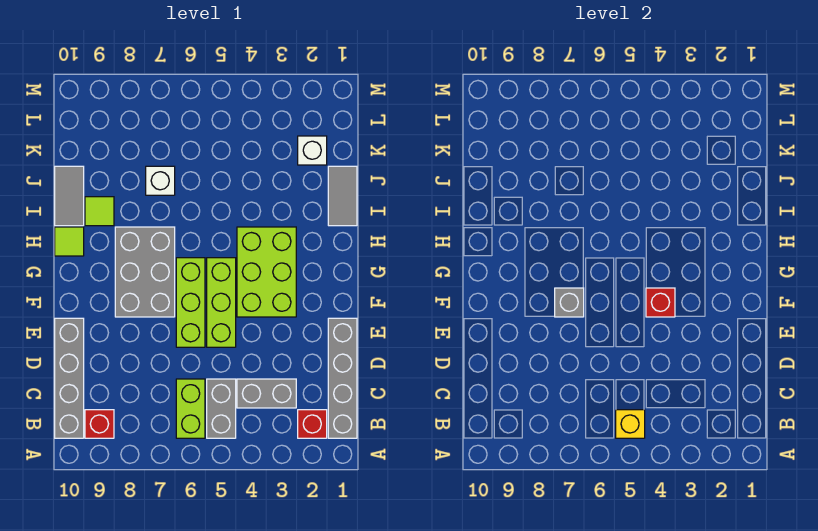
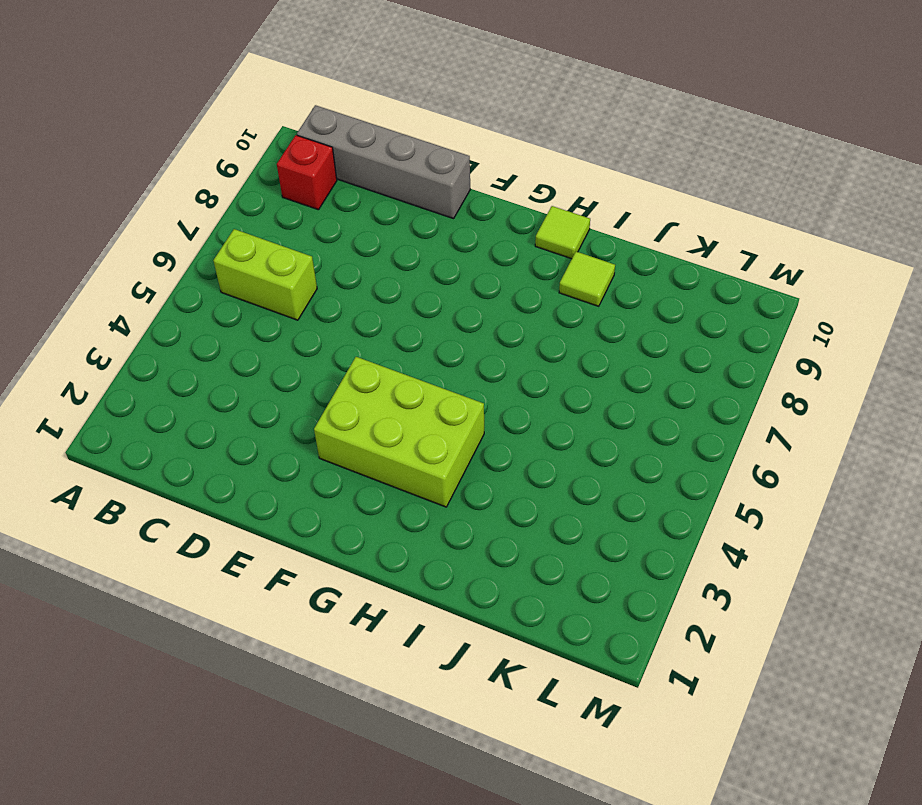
none -> grey brick B1:E1 level 1
none -> red brick B2 level 1
none -> grey brick B5:C5 level 1

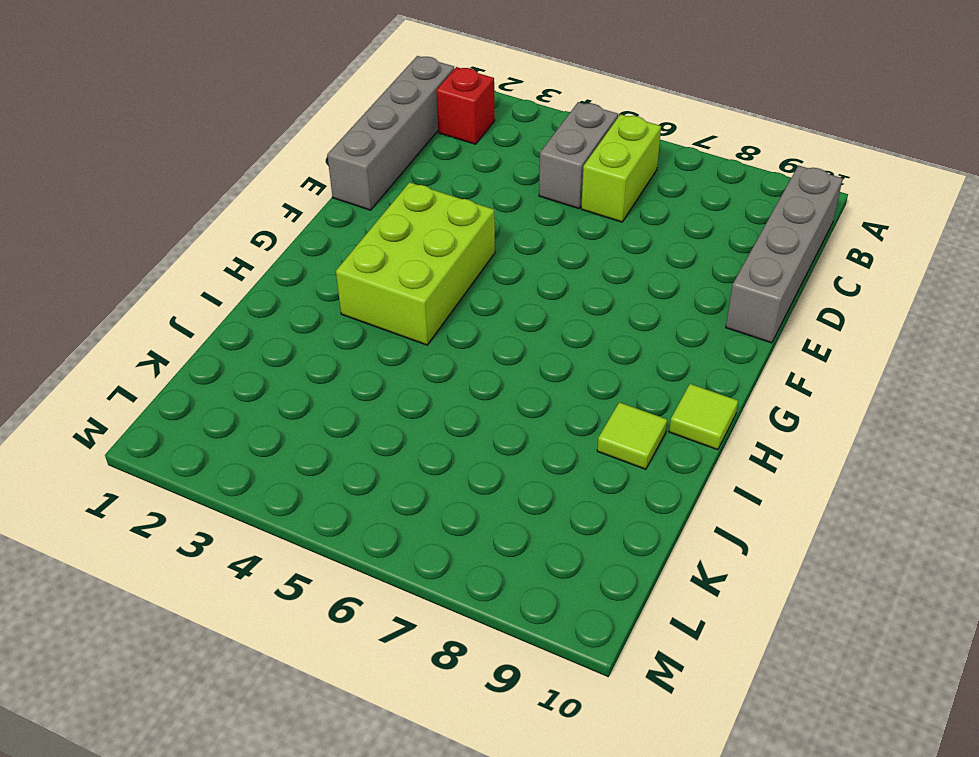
none -> red brick B9 level 1
none -> grey brick C3:C4 level 1
none -> lime brick E5:G5 level 1

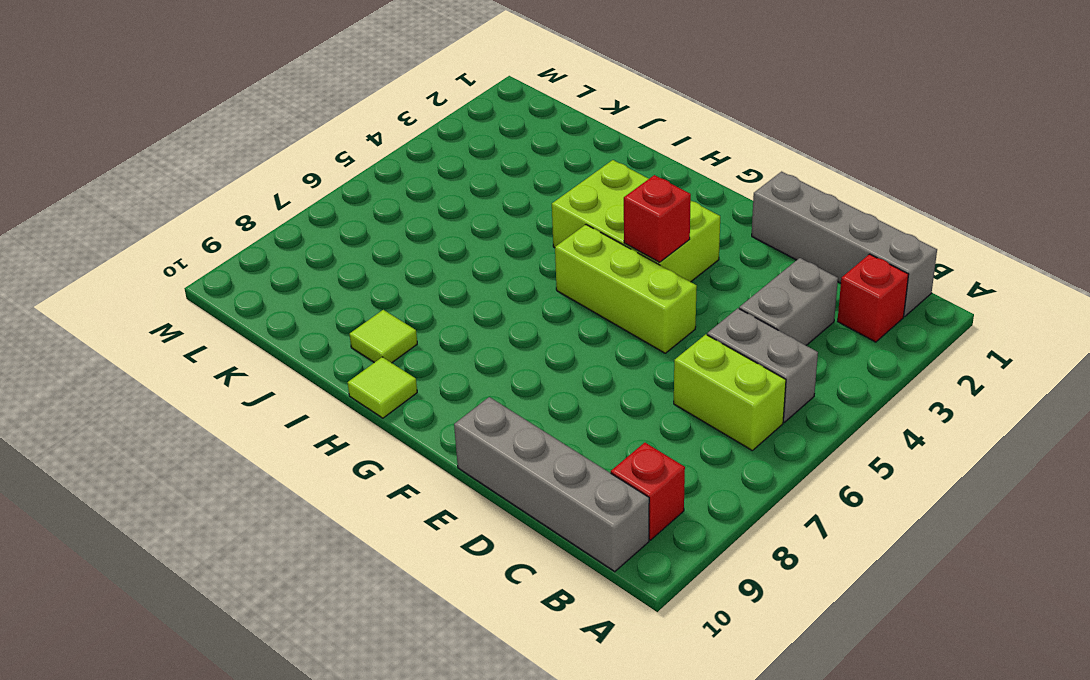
none -> lime brick E6:G6 level 1
none -> grey brick F7:H8 level 1
none -> grey tile I1:J1 level 1

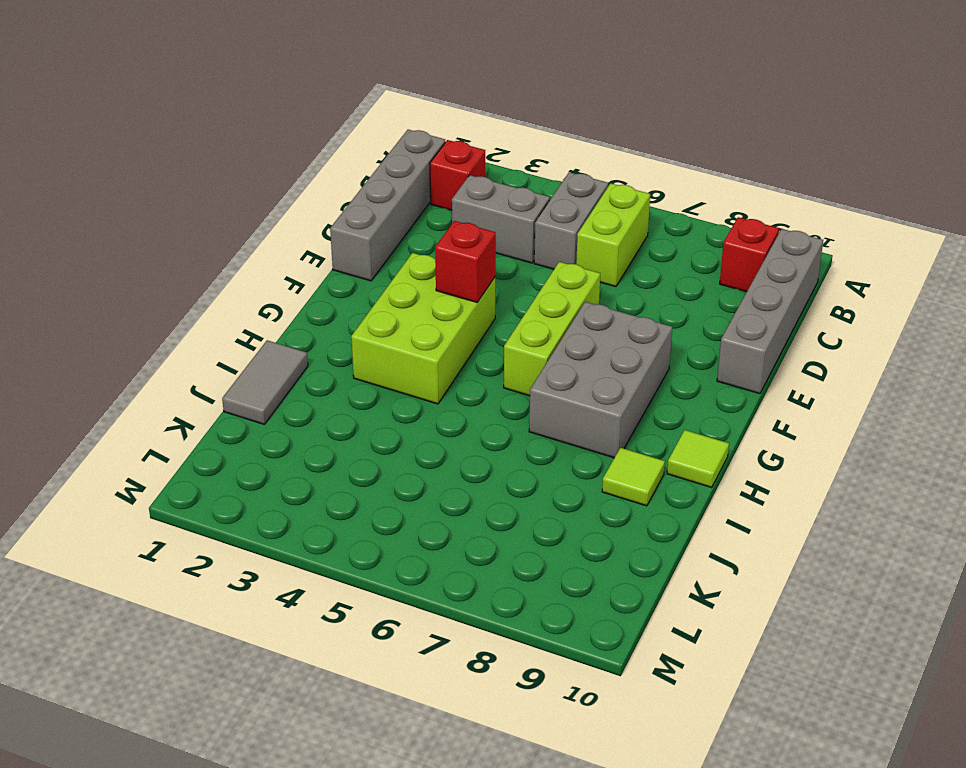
none -> lime brick E5:G5 level 1
none -> grey tile I10:J10 level 1
none -> white brick J7 level 1

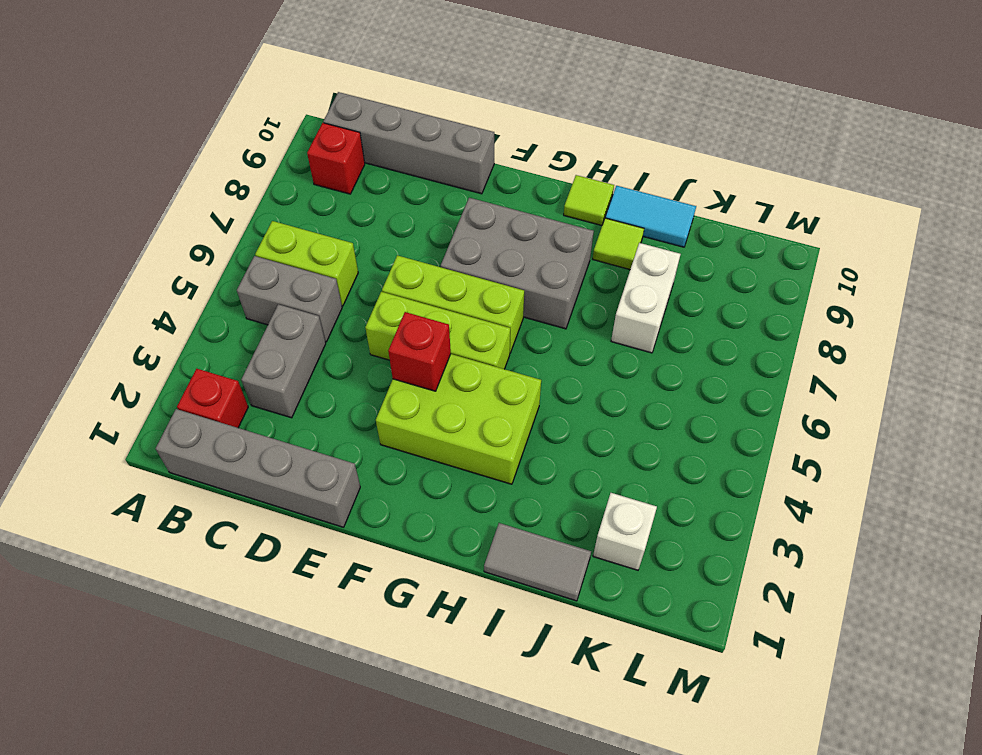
cyan tile I10:J10 level 1 -> grey tile I10:J10 level 1
white brick J7:J8 level 1 -> white brick J7 level 1
none -> yellow brick B5 level 2
none -> grey brick F7 level 2

